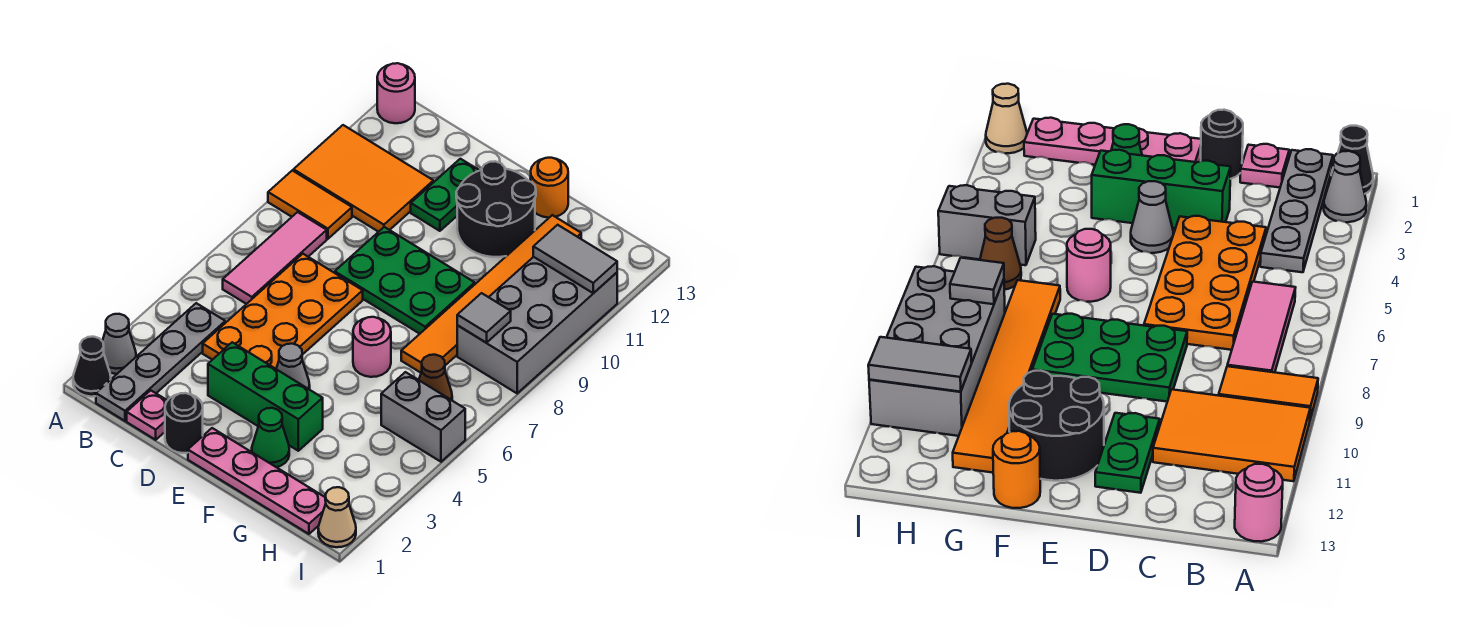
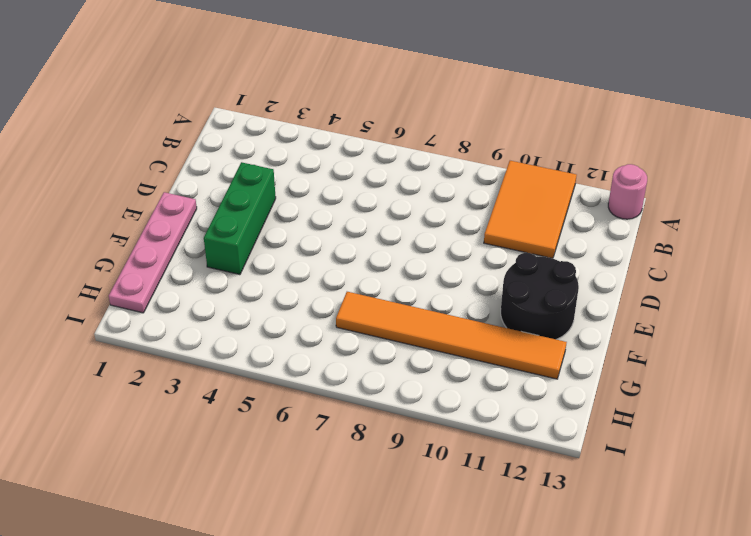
none -> black cone A1 level 1
none -> grey cone A2 level 1
none -> orange tile A9:B9 level 1

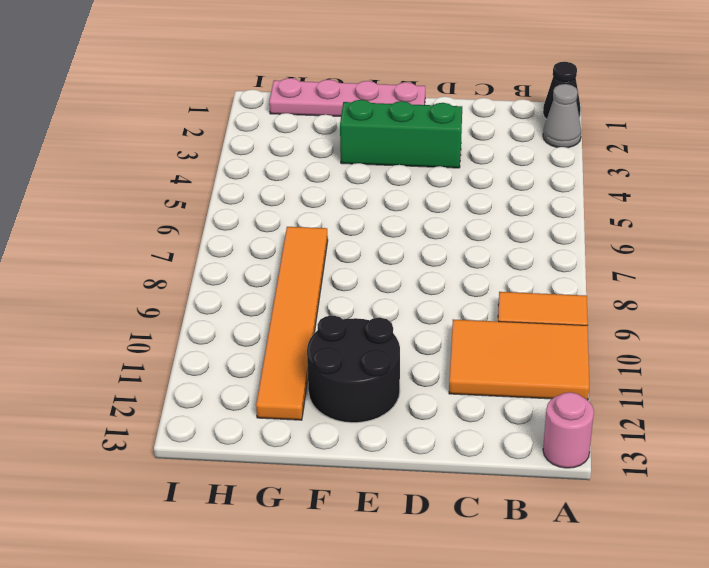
none -> grey plate B1:B4 level 1
none -> pink tile B6:B8 level 1
none -> pink plate C1 level 1

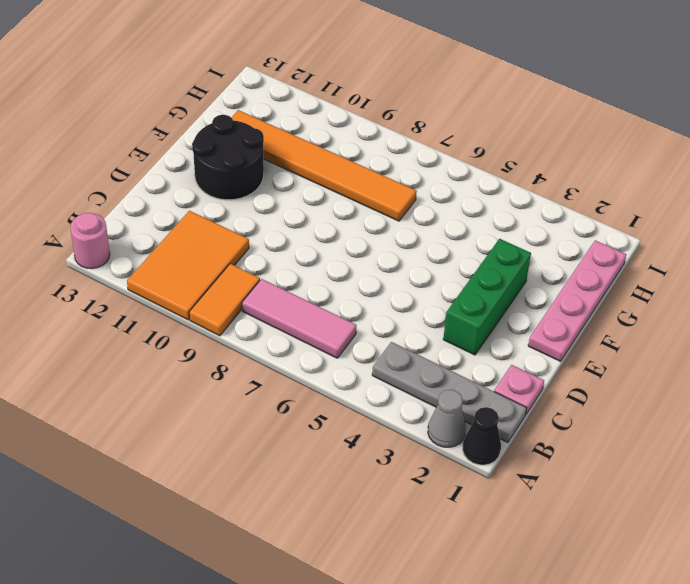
none -> orange plate C4:D7 level 1
none -> black round brick D1 level 1
none -> green plate D8:F9 level 1

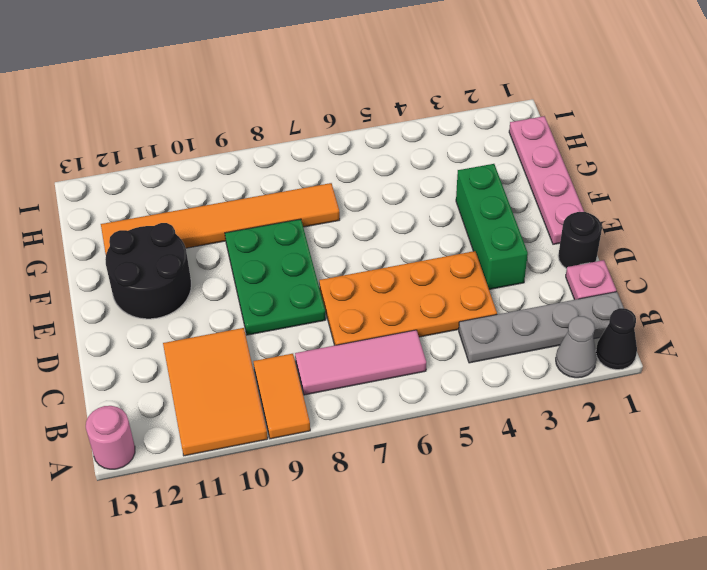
none -> green plate D11:D12 level 1
none -> grey cone E4 level 1
none -> green cone F2 level 1

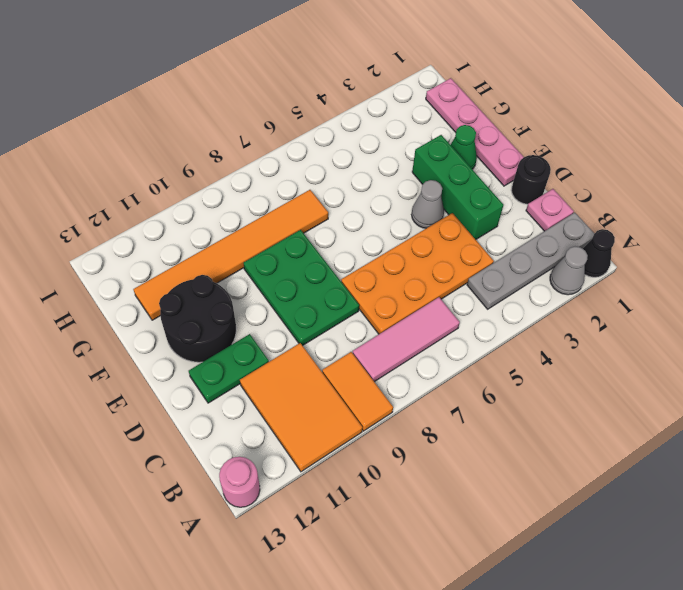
none -> pink round brick F6 level 1
none -> orange round brick F13 level 1
none -> grey brick H5:I5 level 1

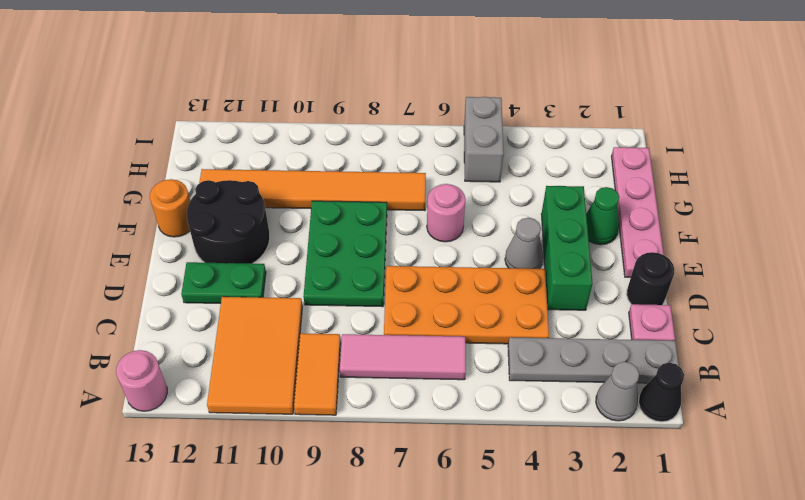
none -> brown cone H6 level 1
none -> grey brick H8:I11 level 1
none -> tan cone I1 level 1

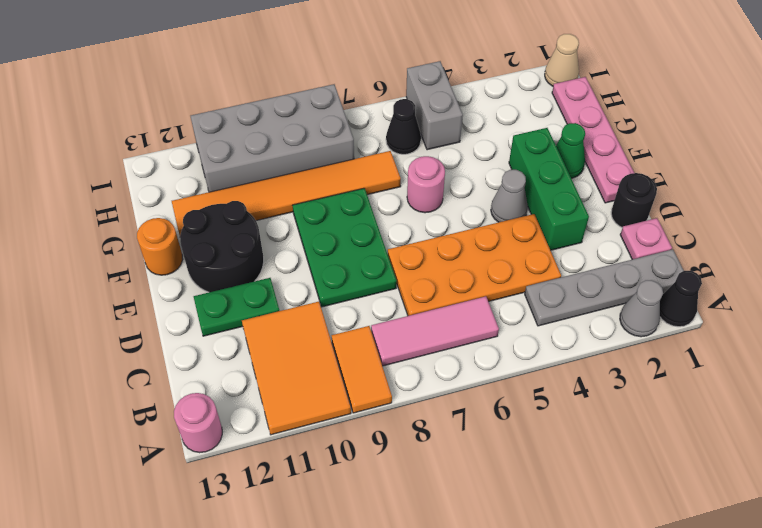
black cone H6 level 1 -> brown cone H6 level 1
none -> grey tile H8 level 2
none -> grey tile H11:I11 level 2

